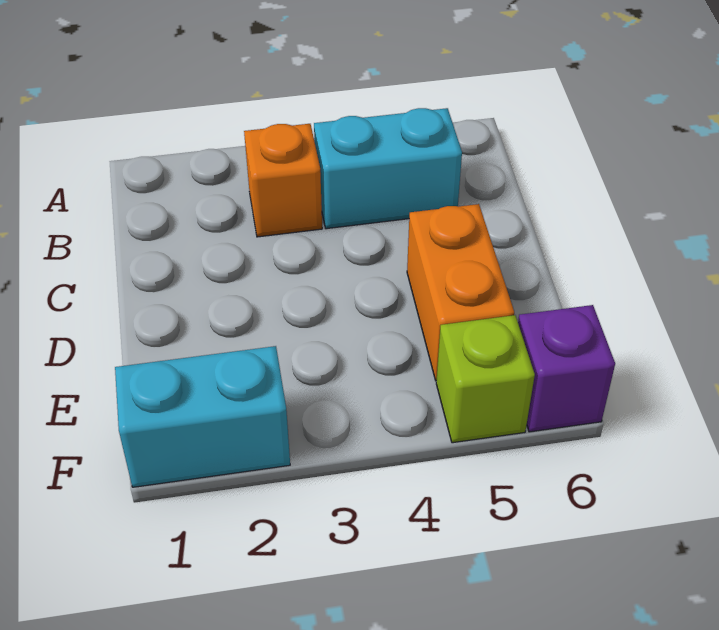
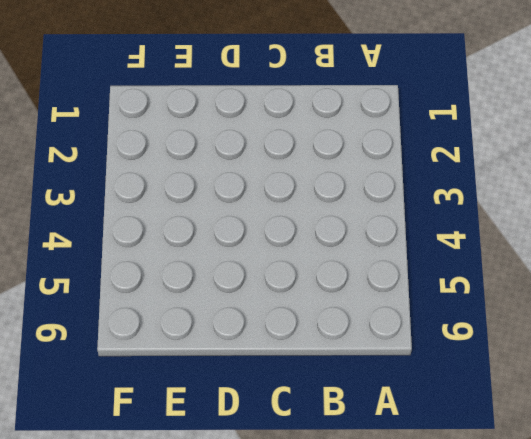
none -> orange brick B3 level 1
none -> cyan brick B4:B5 level 1

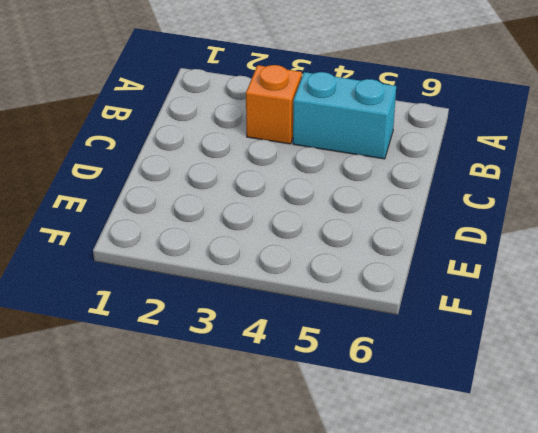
none -> orange brick D5:E5 level 1
none -> cyan brick F1:F2 level 1

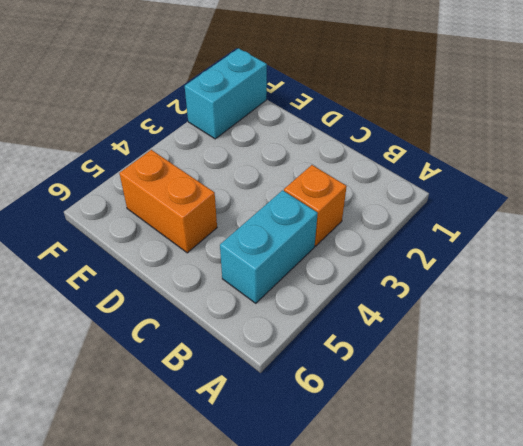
none -> lime brick F5 level 1
none -> purple brick F6 level 1

